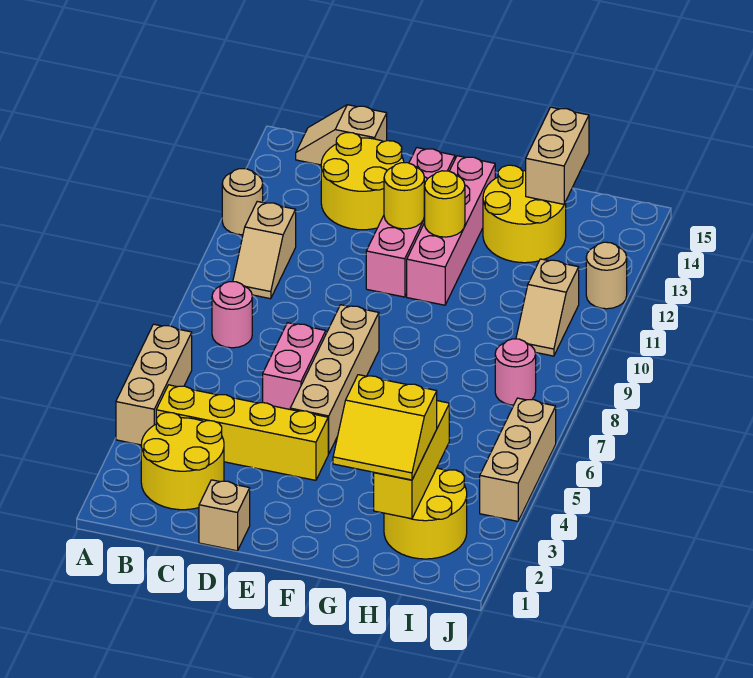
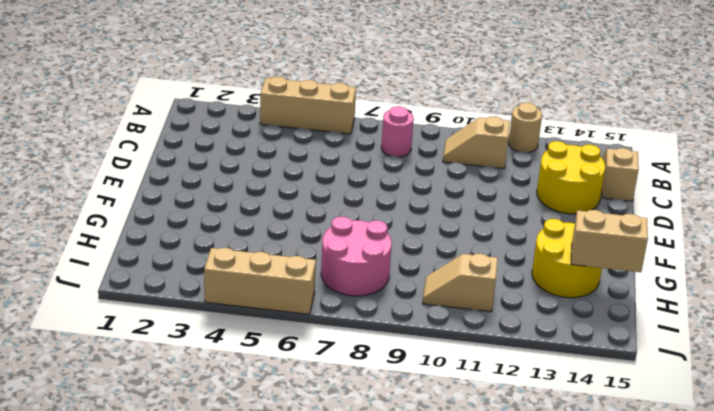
pink round brick H7:I8 level 1 -> pink round brick I8 level 1
none -> yellow round brick B2:C3 level 1
none -> yellow brick B4:E4 level 1
none -> tan brick D1 level 1

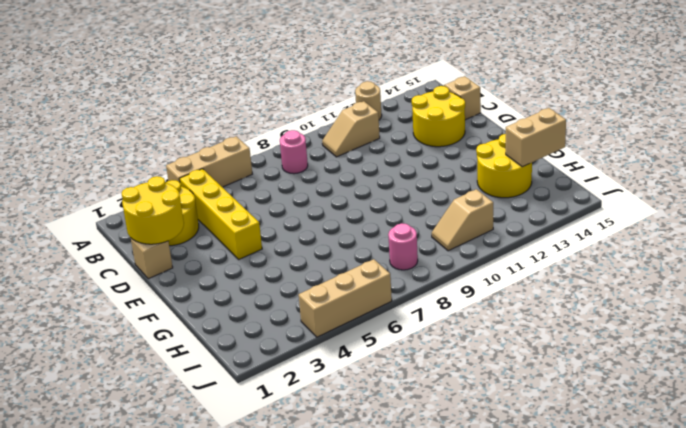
yellow round brick C1:D2 level 2 -> yellow round brick H2:I3 level 1
none -> pink brick D6:D7 level 1
none -> tan brick E5:E8 level 1
none -> pink brick E11:E14 level 1

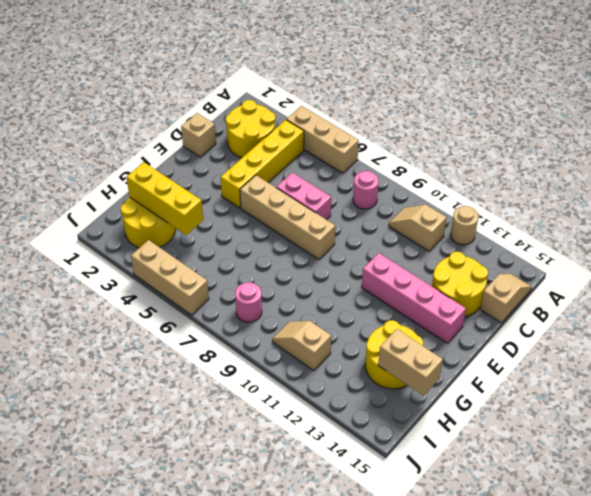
none -> pink brick F11:F14 level 1
none -> tan round brick J12 level 1
none -> yellow round brick E12 level 2

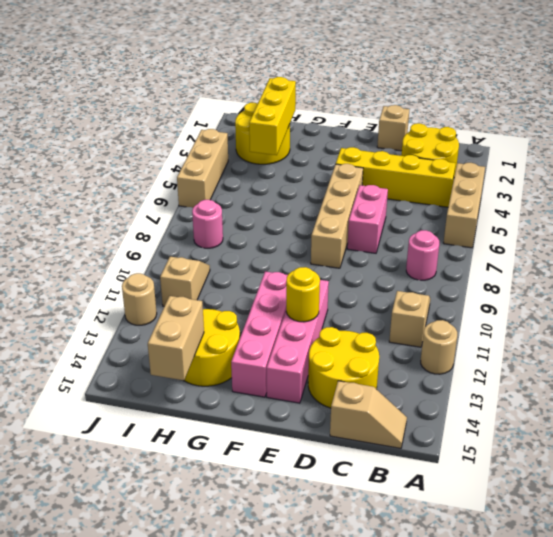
none -> yellow round brick F12 level 2
none -> yellow slope G2:H3 level 3 top 3

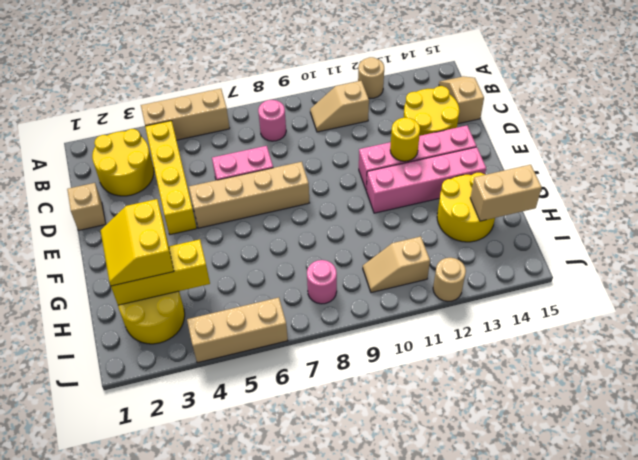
none -> yellow round brick F12 level 2

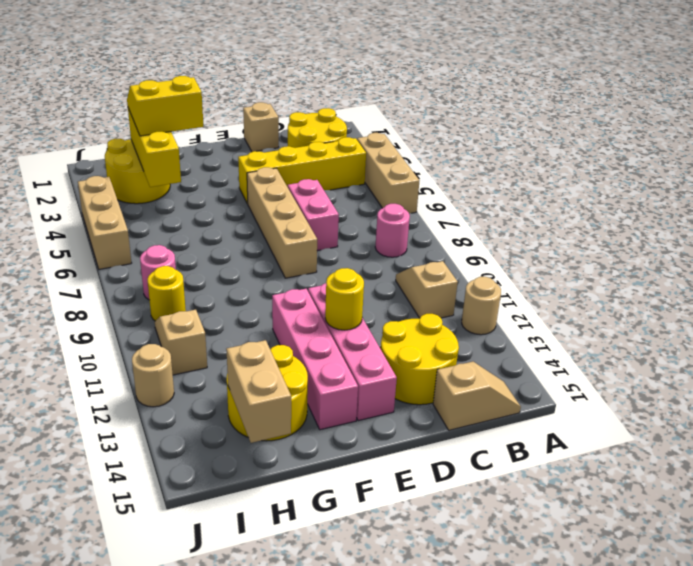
yellow round brick I9 level 1 -> yellow round brick F12 level 2

